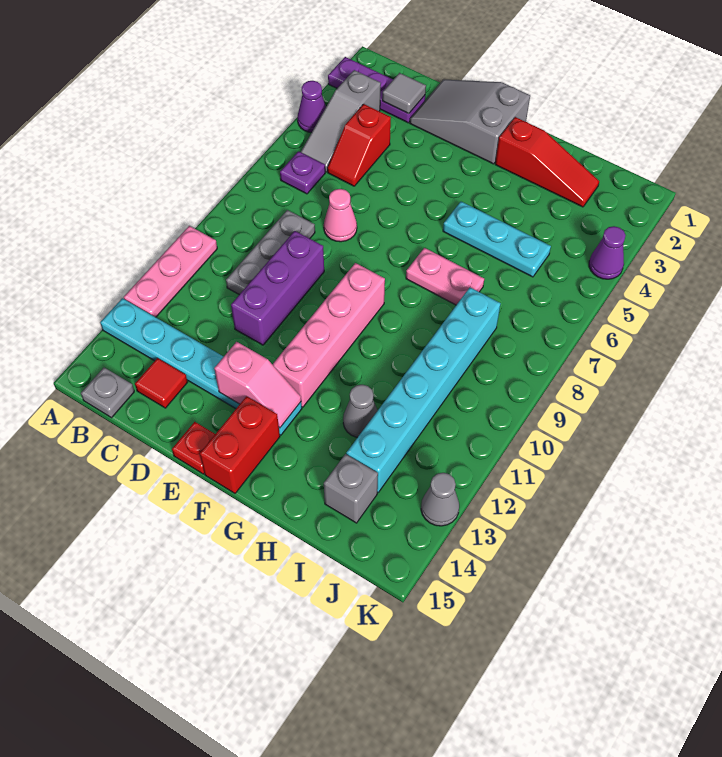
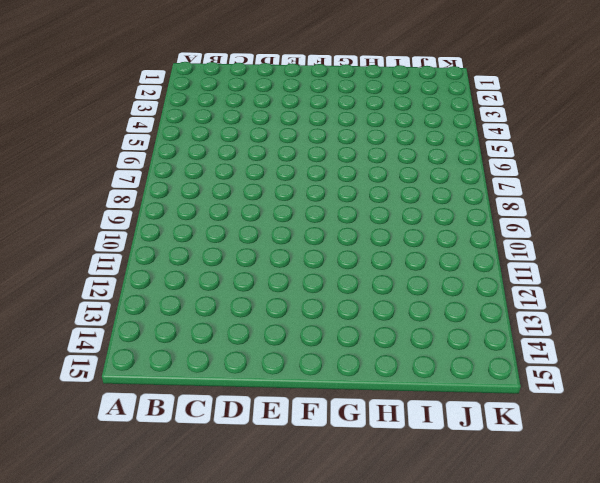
none -> purple plate A2:C2 level 1
none -> purple cone A4 level 1
none -> pink plate A10:A12 level 1

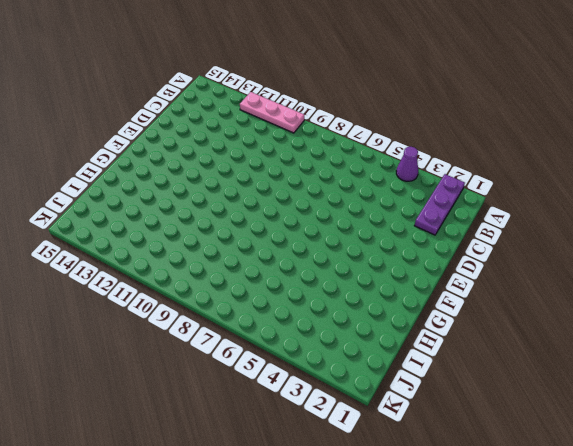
none -> cyan plate A13:F13 level 1
none -> grey slope B3:B5 level 1 top 3
none -> purple plate B6 level 1

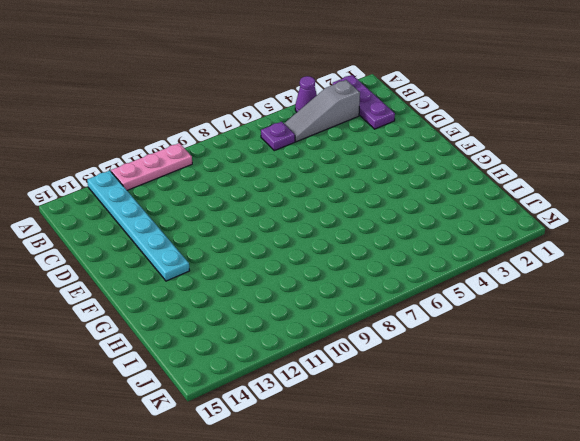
none -> grey plate B15 level 1
none -> red slope C4:C5 level 1 top 4
none -> grey plate C8:C10 level 1

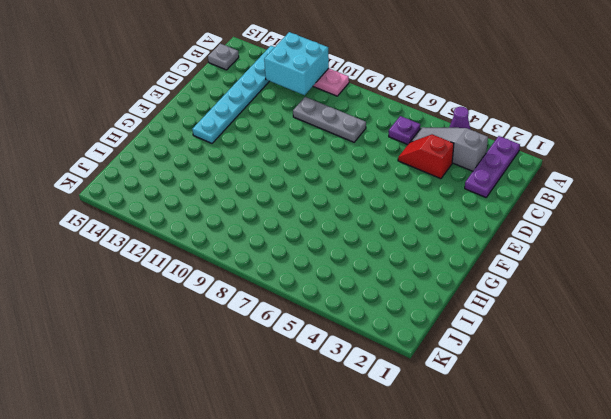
cyan brick A11:B12 level 2 -> none
none -> red tile C14 level 1
none -> grey slope D1:F2 level 1 top F
none -> pink cone D7 level 1

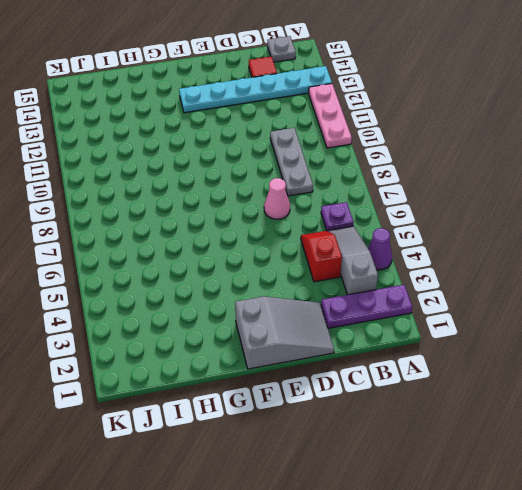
none -> purple brick D9:D11 level 1
none -> red plate E15 level 1
none -> pink brick F9:F12 level 1

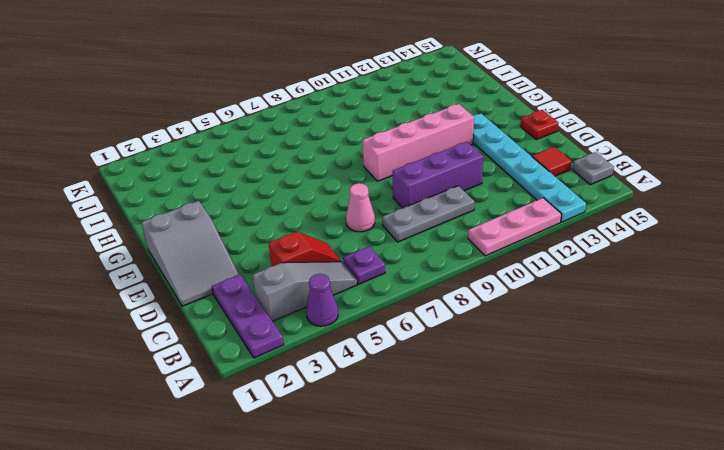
none -> red brick F14:F15 level 1
none -> red slope G2:I2 level 1 top G
none -> cyan plate G5:I5 level 1

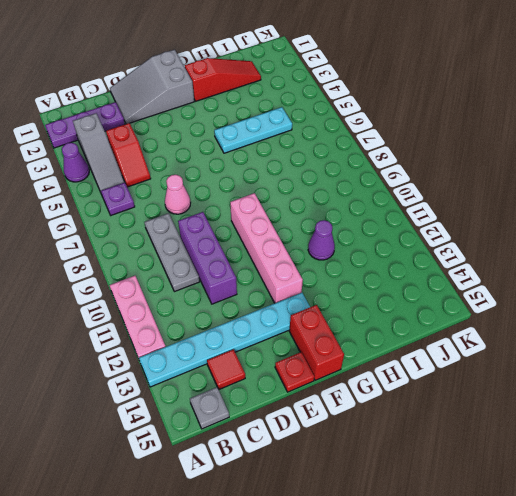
purple cone H11 level 1 -> purple cone K4 level 1
none -> pink plate G7:H7 level 1
none -> grey cone H12 level 1
none -> cyan brick I8:I13 level 1

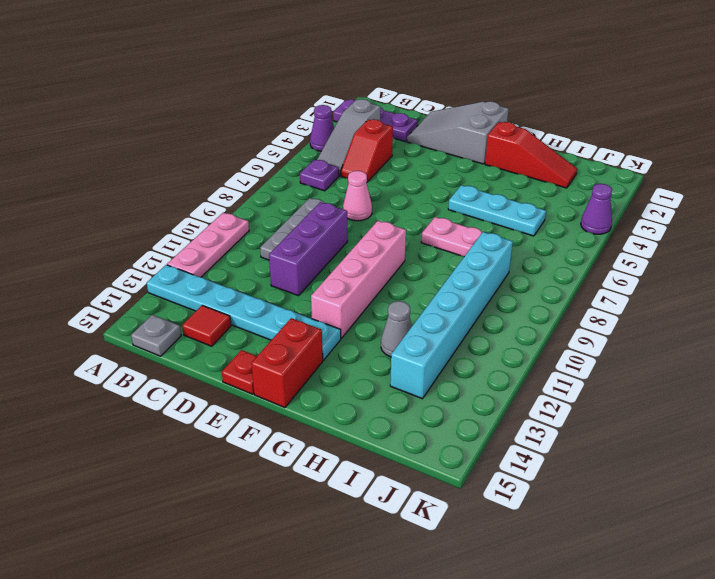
none -> grey brick I14 level 1
none -> grey cone K13 level 1
none -> grey tile C2 level 2

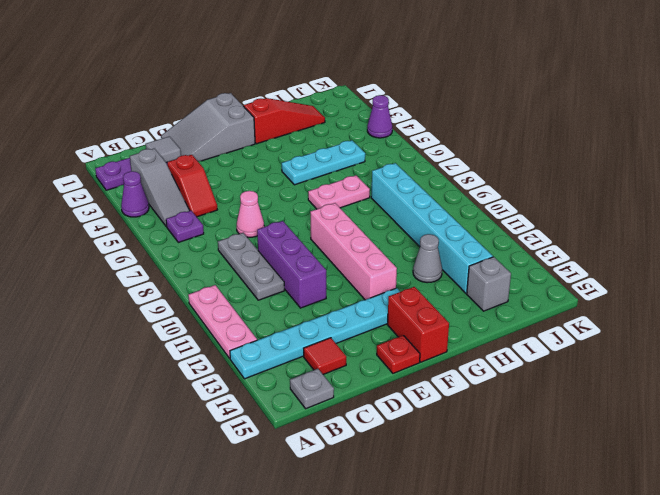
none -> grey cone K13 level 1
none -> pink slope E13:F13 level 2 top E

